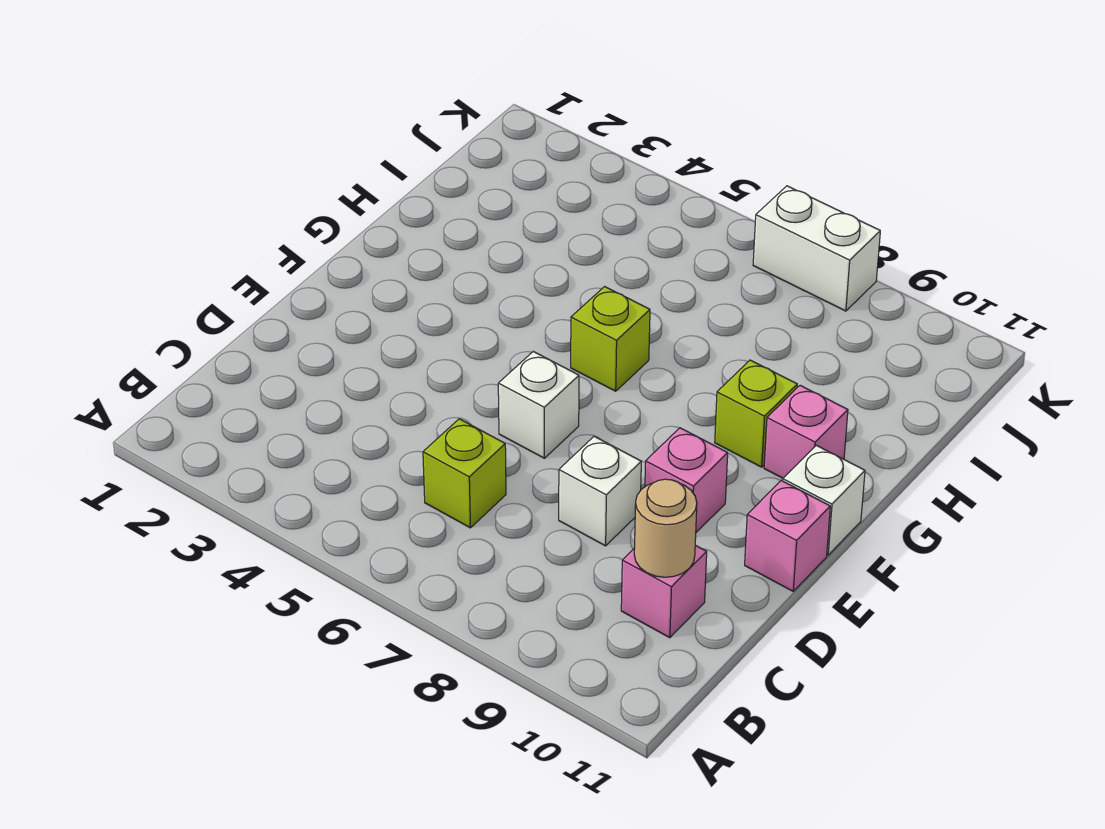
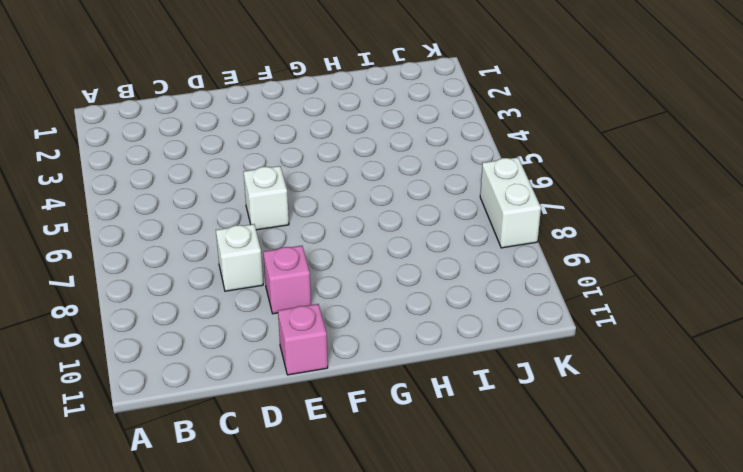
none -> lime brick C6 level 1
none -> pink brick C10 level 1
none -> white brick F11 level 1

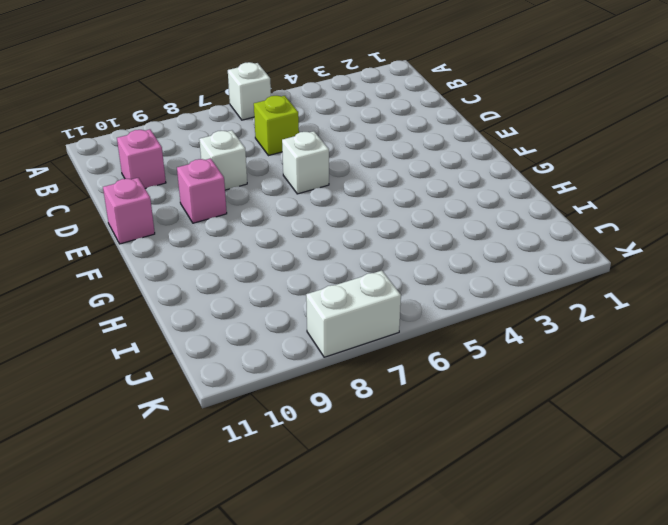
white brick A6 level 1 -> white brick F11 level 1
none -> lime brick G6 level 1
none -> lime brick G9 level 1
none -> pink brick G10 level 1

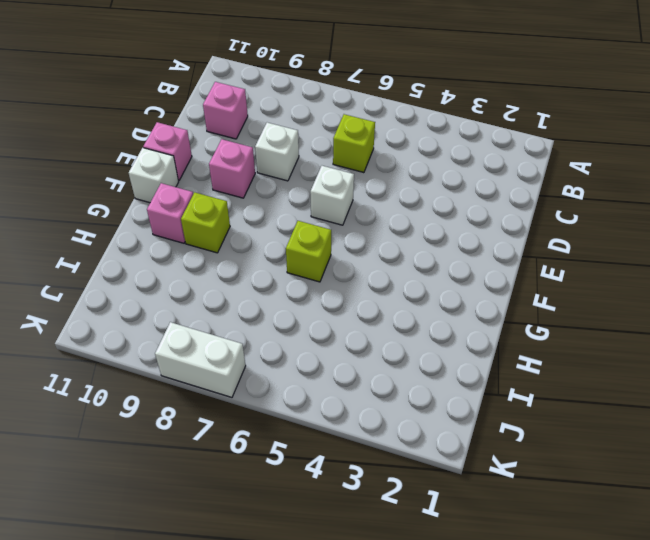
none -> tan round brick C10 level 2

